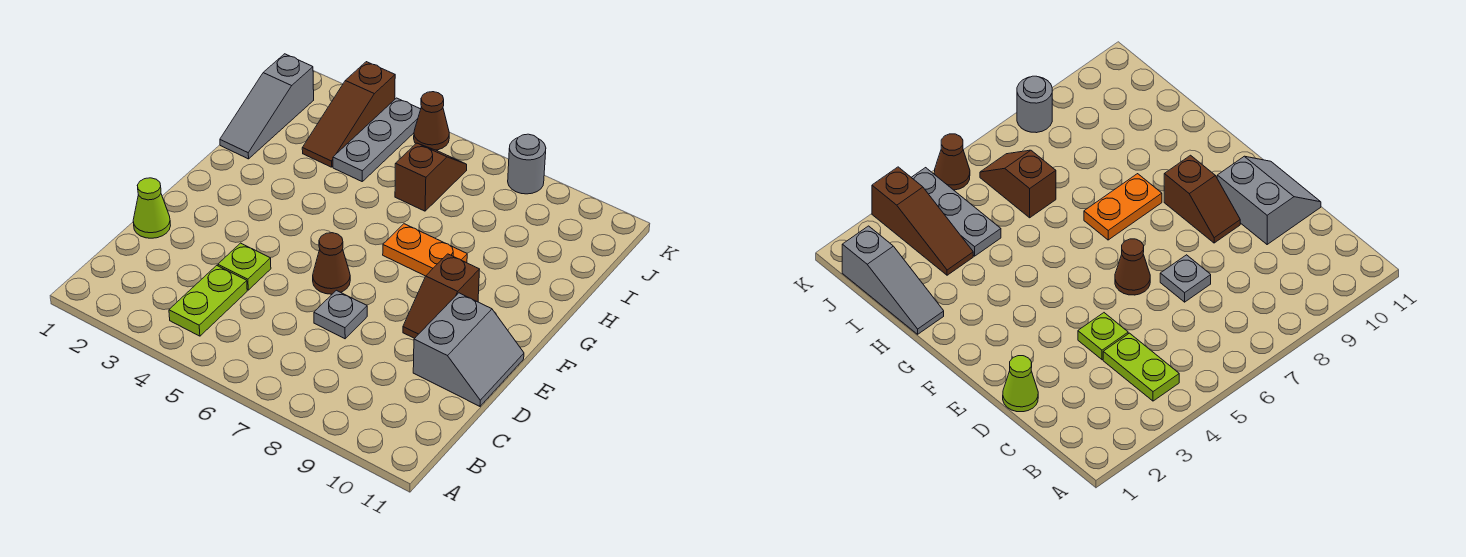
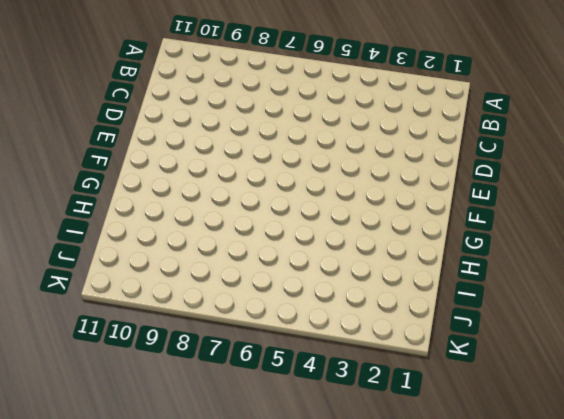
none -> lime plate B4:C4 level 1
none -> lime cone D1 level 1
none -> lime plate D4 level 1

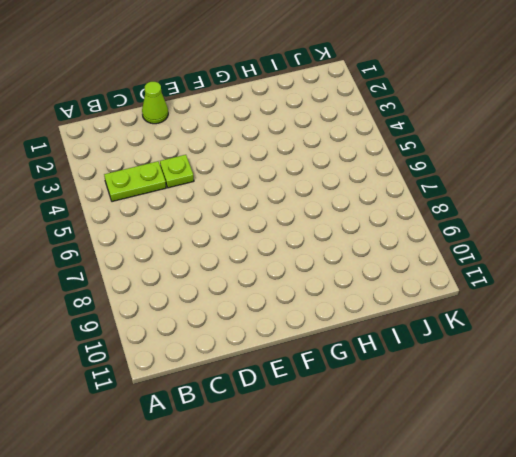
none -> grey plate D7 level 1
none -> grey slope D10:E11 level 1 top 10
none -> brown cone E6 level 1

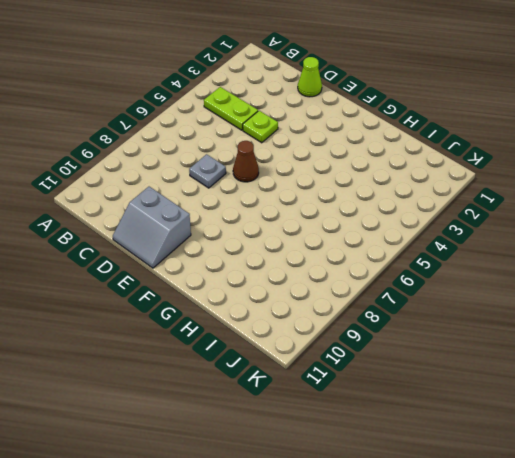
none -> brown slope E9:F9 level 1 top F
none -> orange plate G7:G8 level 1
none -> grey slope H1:J1 level 1 top J

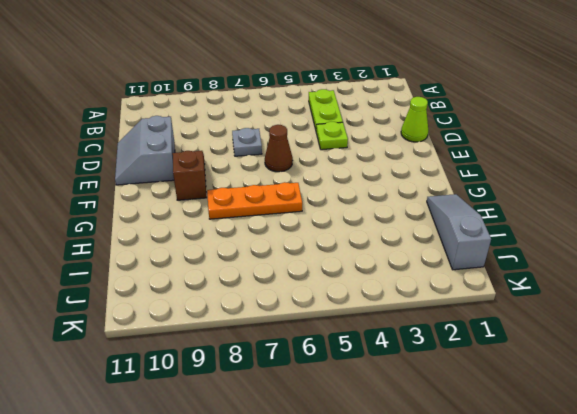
orange plate G6:G8 level 1 -> orange plate G7:G8 level 1
none -> brown slope I3:K3 level 1 top K
none -> grey plate I4:K4 level 1
none -> brown slope I6:J6 level 1 top I

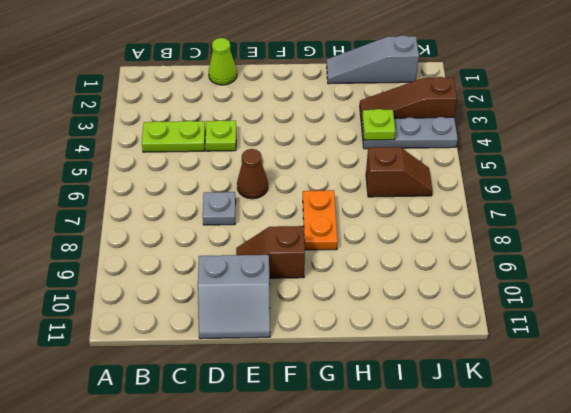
lime plate I4 level 2 -> none
none -> brown cone K5 level 1
none -> grey round brick K8 level 1

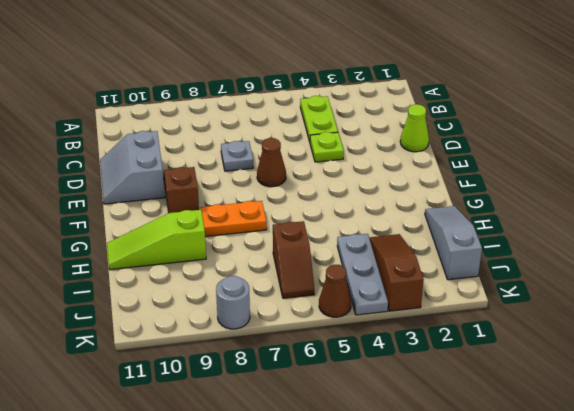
lime slope H9:H11 level 1 top 9 -> none

